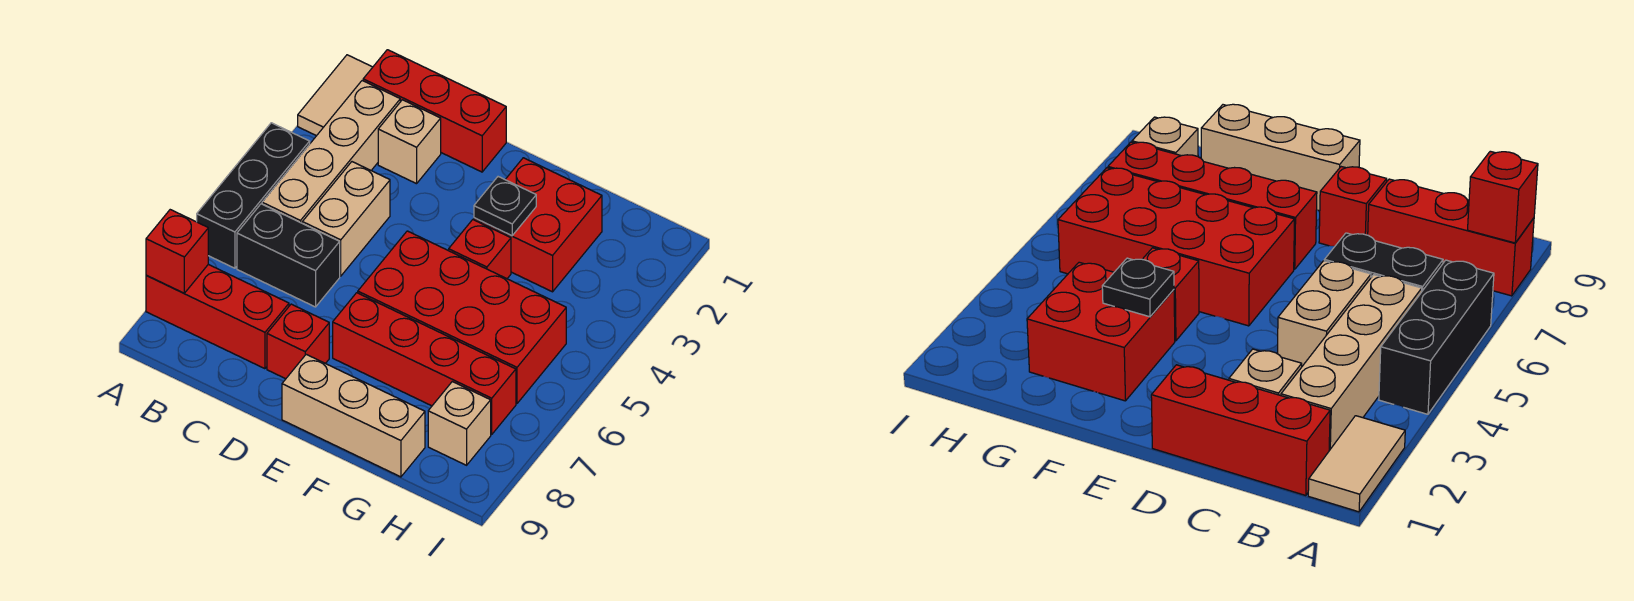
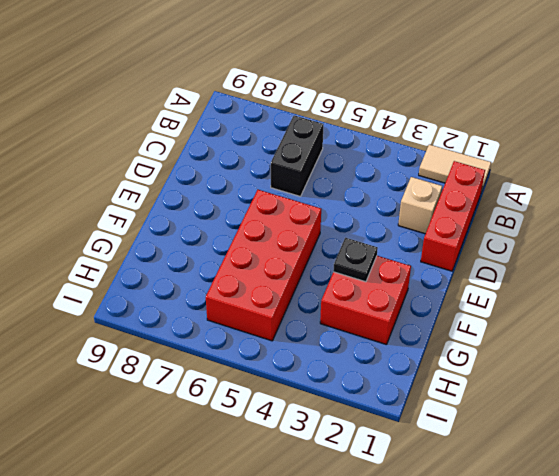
none -> black brick A4:A6 level 1
none -> red brick A8:C8 level 1
none -> tan brick B2:B5 level 1

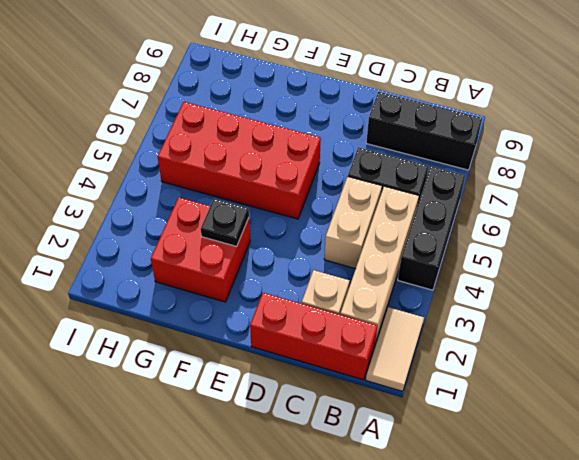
black brick A8:C8 level 1 -> red brick A8:C8 level 1
none -> red brick D8 level 1
none -> red brick E7:H7 level 1
none -> tan brick E9:G9 level 1

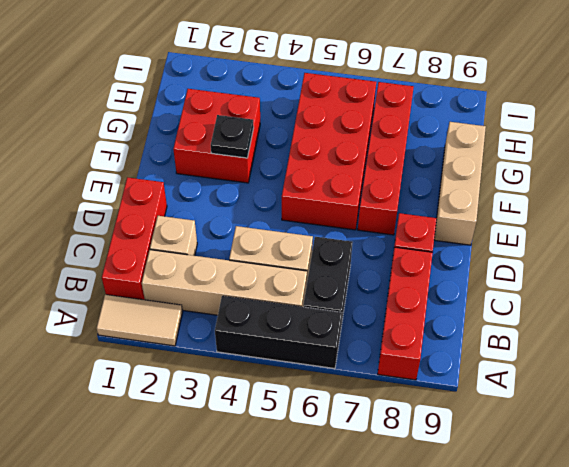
none -> red brick F4 level 1
none -> tan brick H8 level 1
none -> red brick A8 level 2

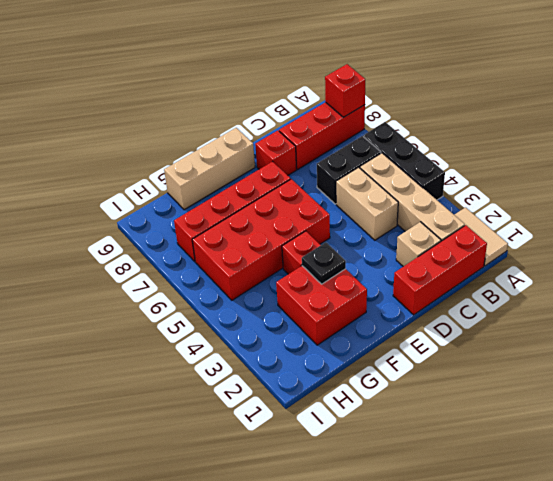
none -> tan brick H8 level 1

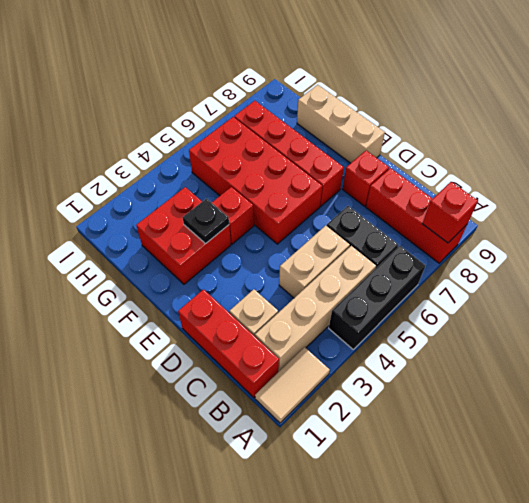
none -> tan brick H8 level 1

